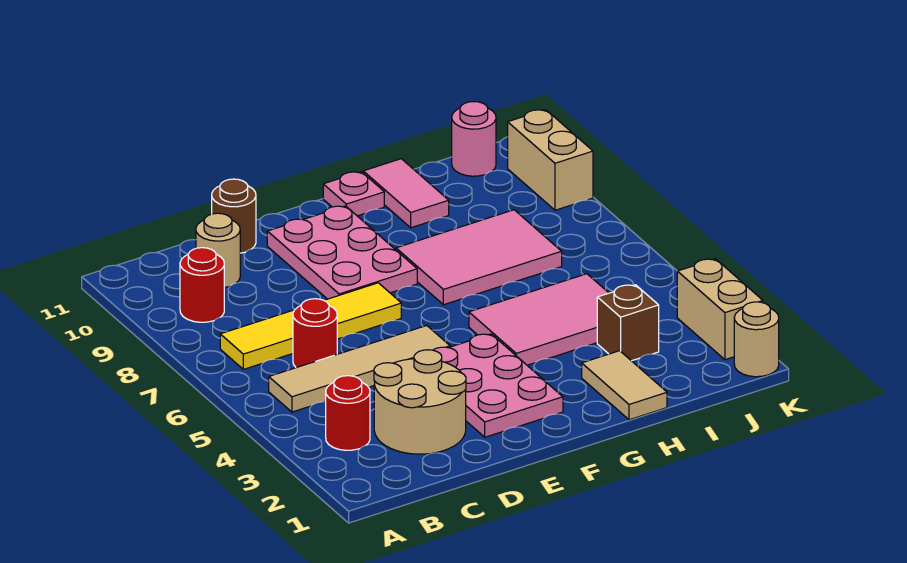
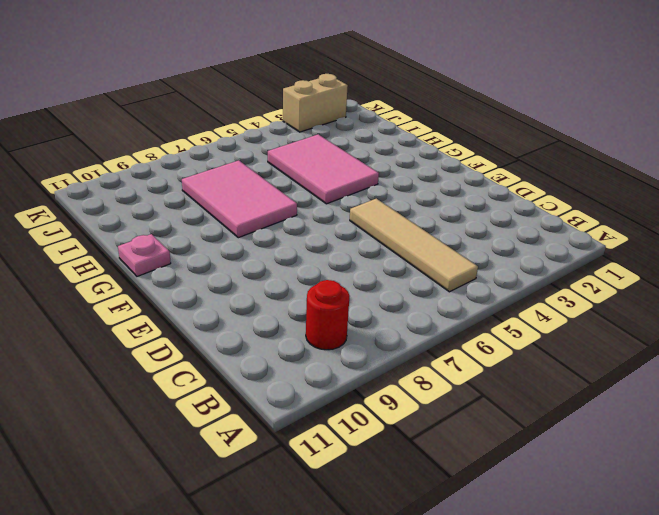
none -> red round brick B3 level 1
none -> yellow tile B7:E7 level 1
none -> tan round brick C2:D3 level 1

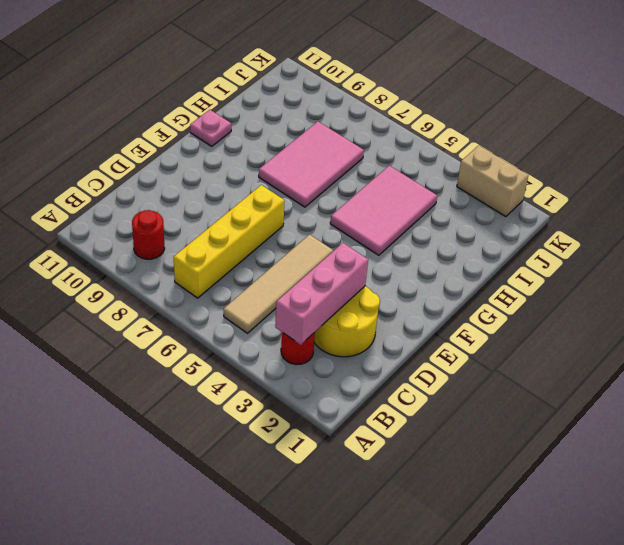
pink brick B3:D3 level 2 -> none
yellow brick B7:E7 level 1 -> yellow tile B7:E7 level 1
yellow round brick C2:D3 level 1 -> tan round brick C2:D3 level 1
none -> red round brick C6 level 1
none -> tan round brick C10 level 1
none -> brown round brick D11 level 1

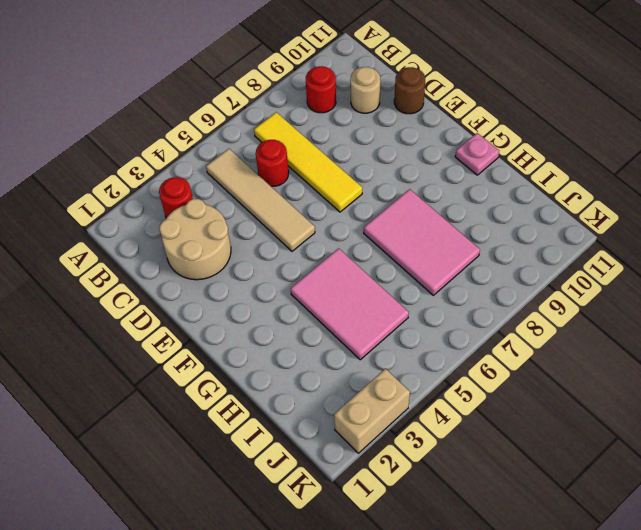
none -> pink plate E2:F4 level 1
none -> pink plate E8:F10 level 1
none -> tan tile H1:H2 level 1

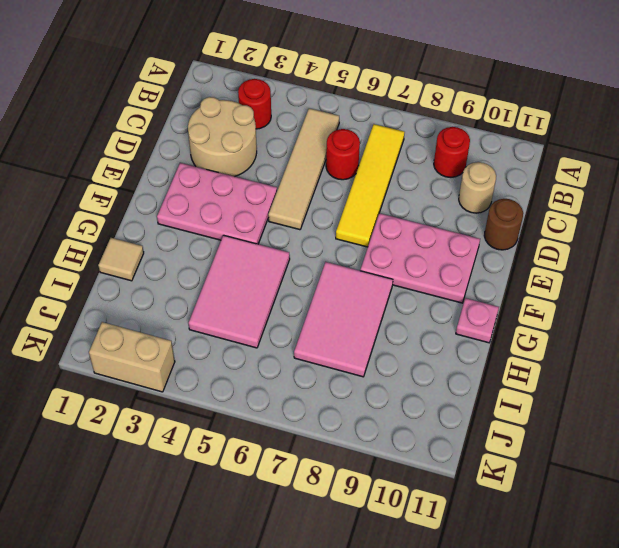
tan tile H1 level 1 -> tan tile H1:H2 level 1
none -> pink tile H10:H11 level 1
none -> brown brick I3 level 1
none -> pink round brick J11 level 1

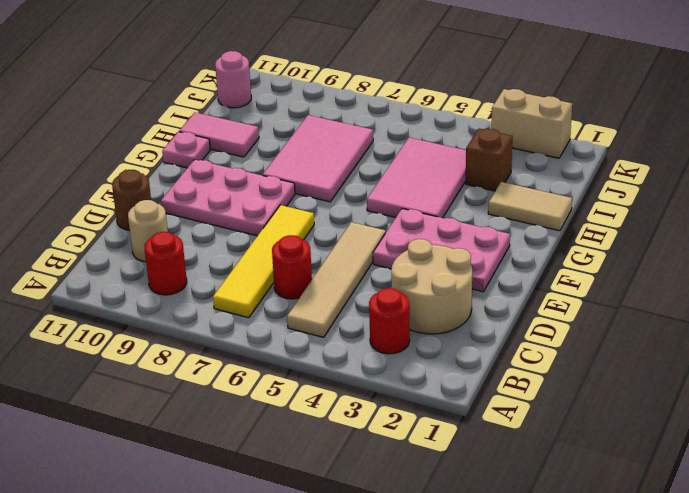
none -> tan round brick K1 level 1
none -> tan brick K9:K10 level 1

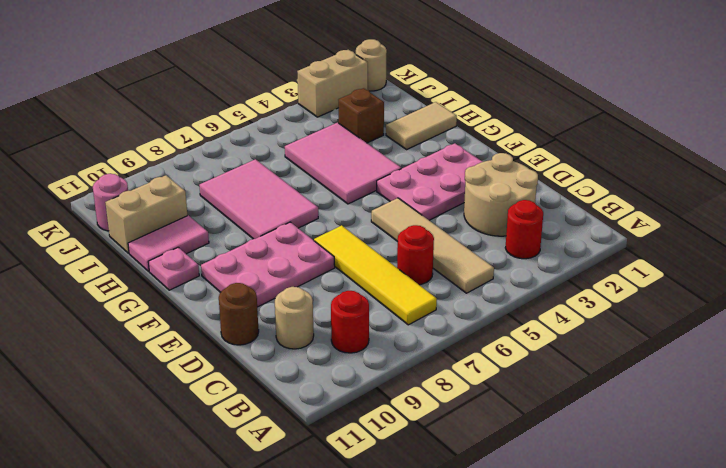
tan brick I10:I11 level 1 -> tan brick K9:K10 level 1

